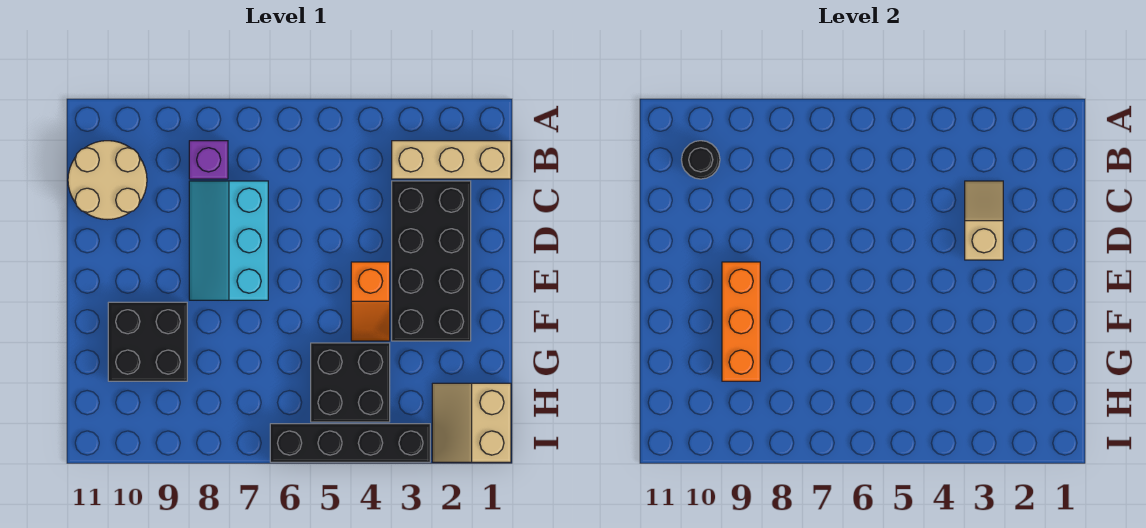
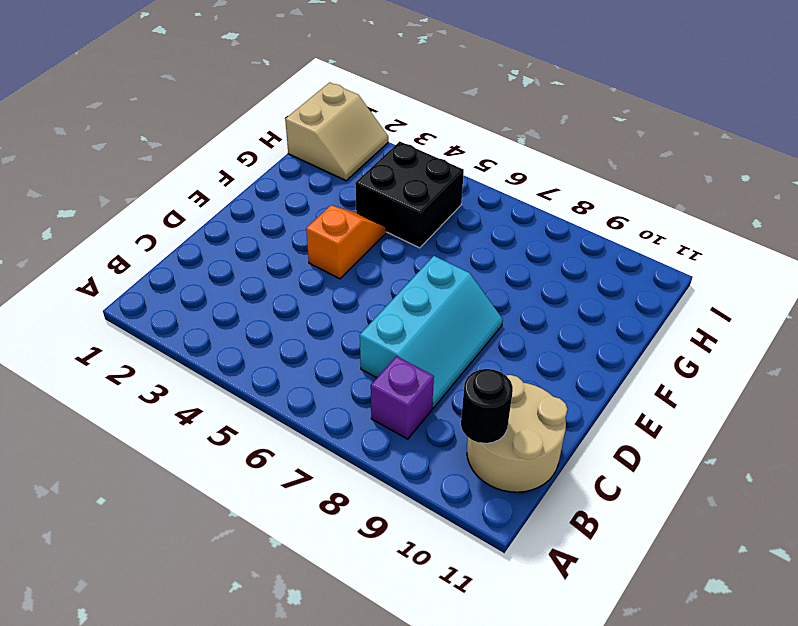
none -> tan brick B1:B3 level 1
none -> black brick C2:F3 level 1
none -> black brick F9:G10 level 1

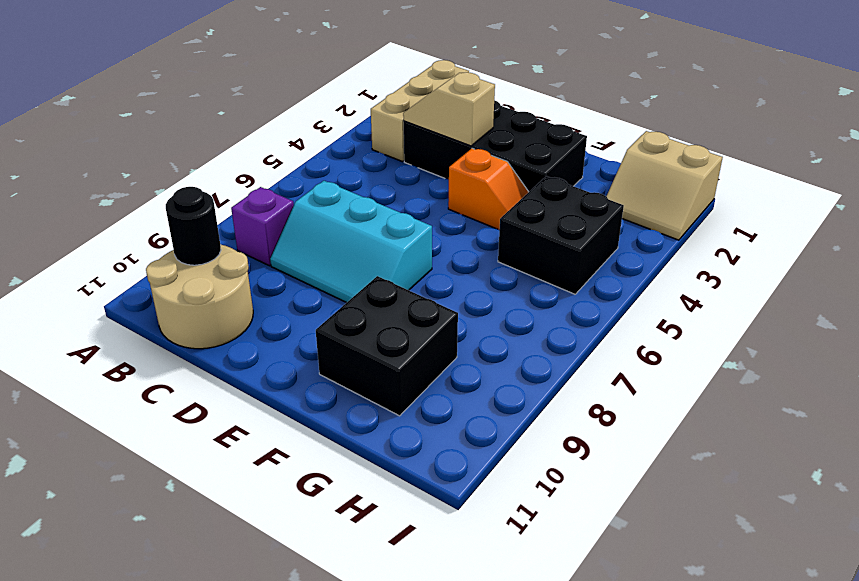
none -> black brick I3:I6 level 1
none -> orange brick E9:G9 level 2

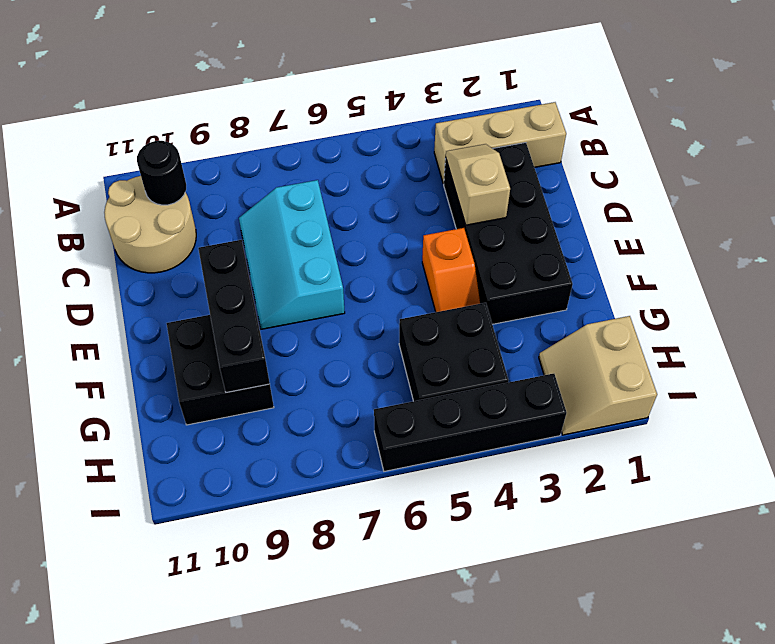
black brick E9:G9 level 2 -> orange brick E9:G9 level 2
none -> purple brick B8 level 1

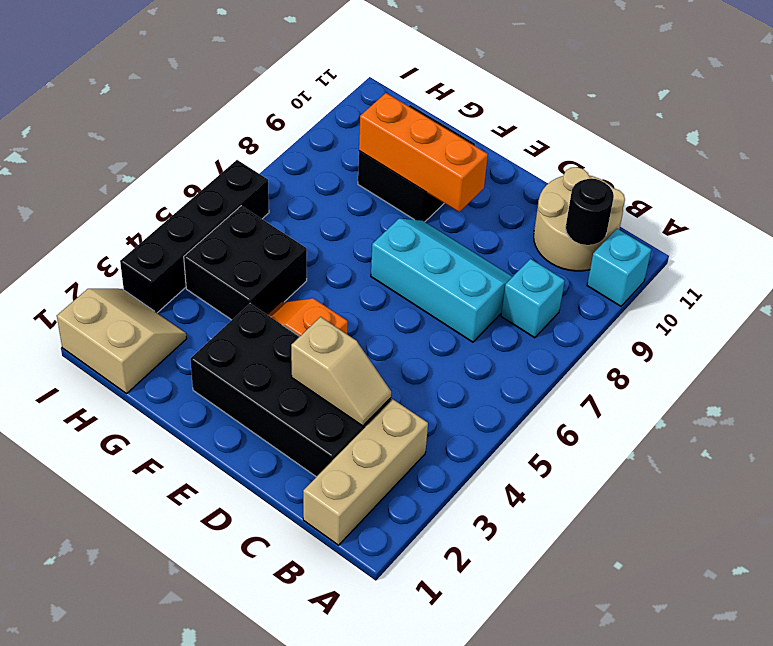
cyan brick A10 level 1 -> none
cyan brick B8 level 1 -> purple brick B8 level 1

